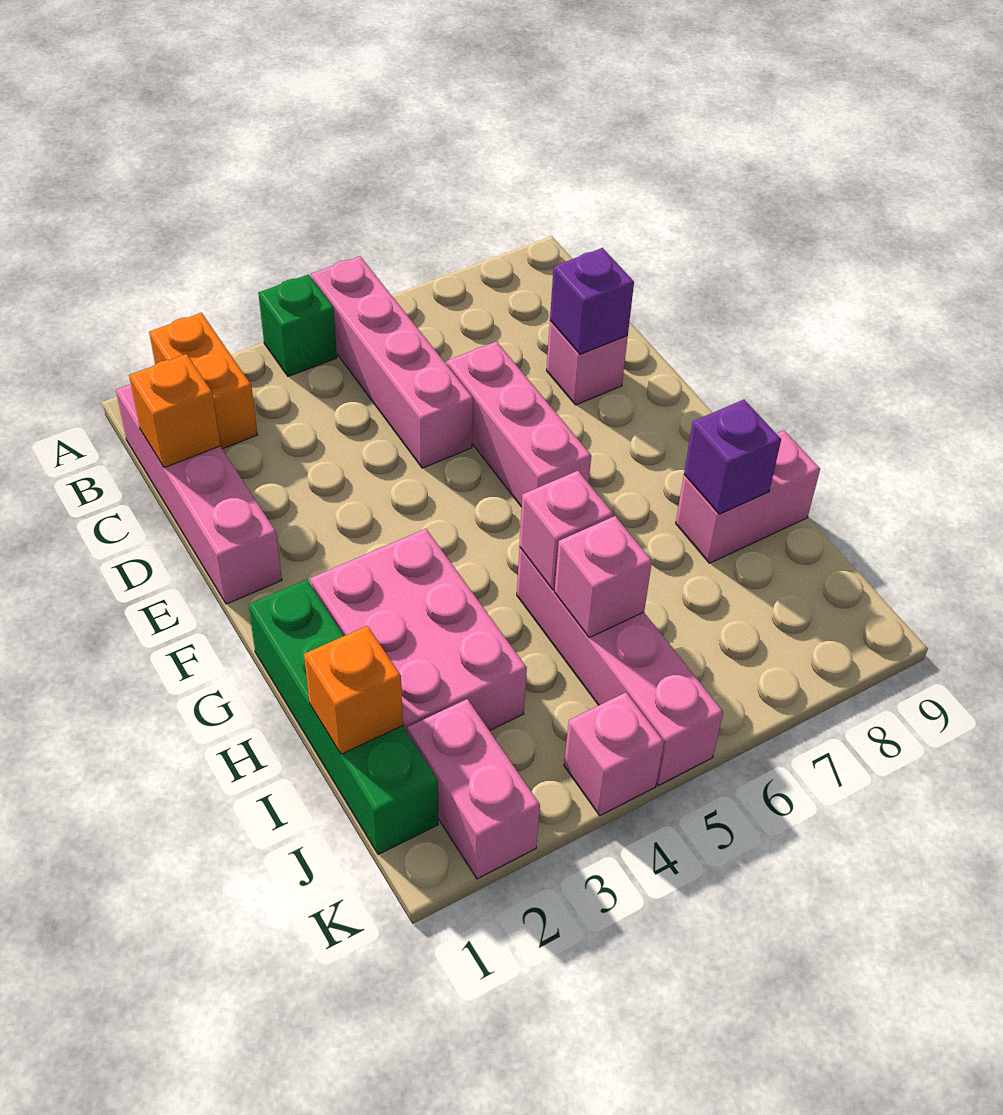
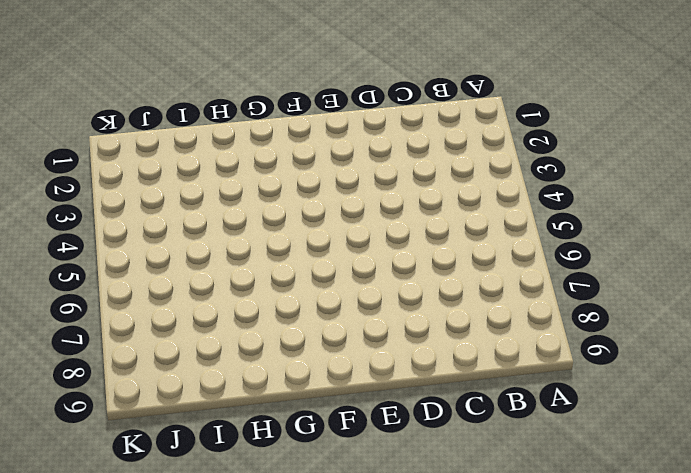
none -> orange brick A2:B2 level 1
none -> green brick A4 level 1
none -> pink brick A5:D5 level 1

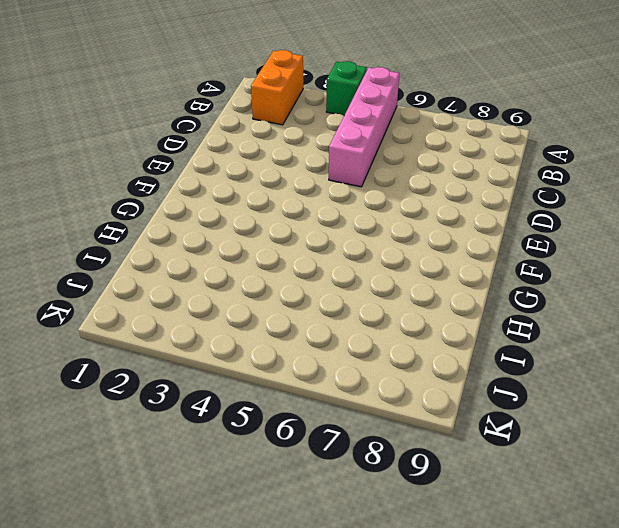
none -> pink brick B1:E1 level 1
none -> pink brick D6:F6 level 1
none -> pink brick D8 level 1

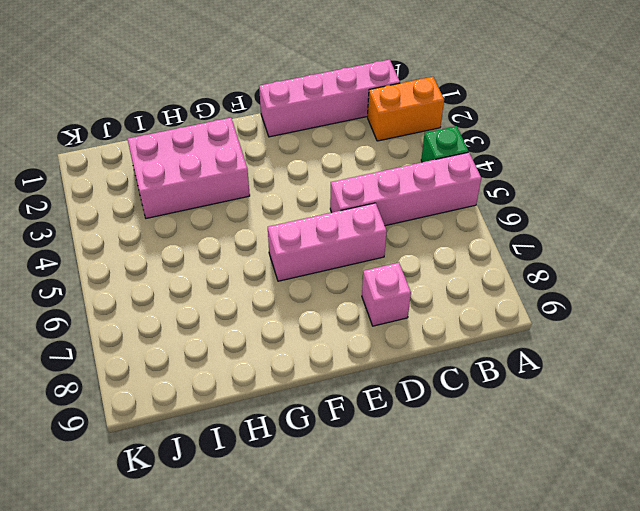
none -> green brick G1:J1 level 1
none -> pink brick H5:K5 level 1
none -> pink brick H8:H9 level 1

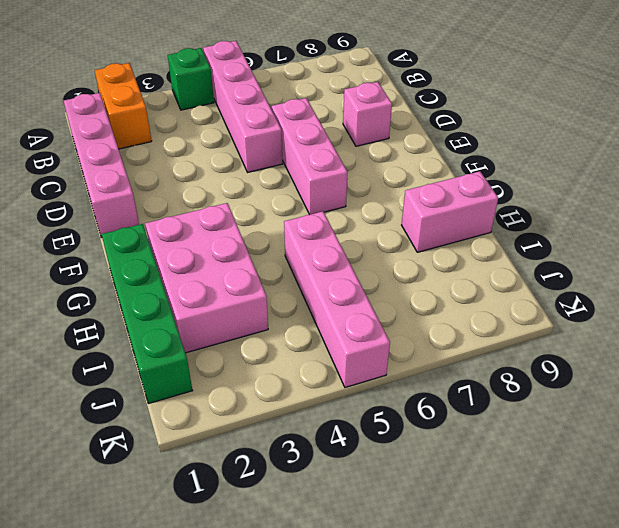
none -> pink brick J2:K2 level 1
none -> pink brick K4 level 1
none -> orange brick C1 level 2

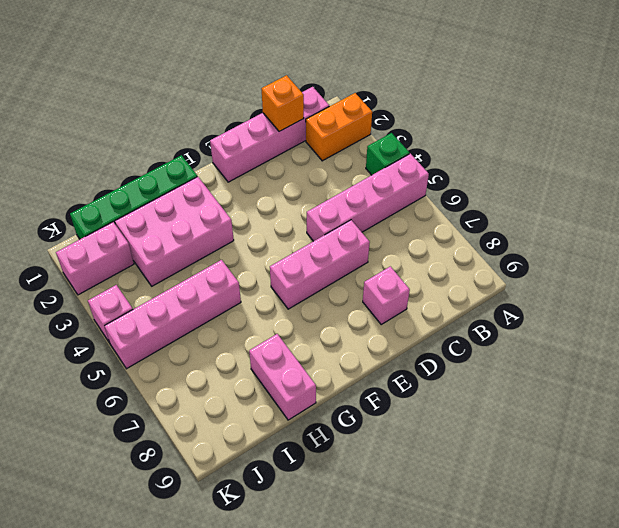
none -> purple brick D8 level 2
none -> pink brick H5 level 2
none -> purple brick H8 level 2

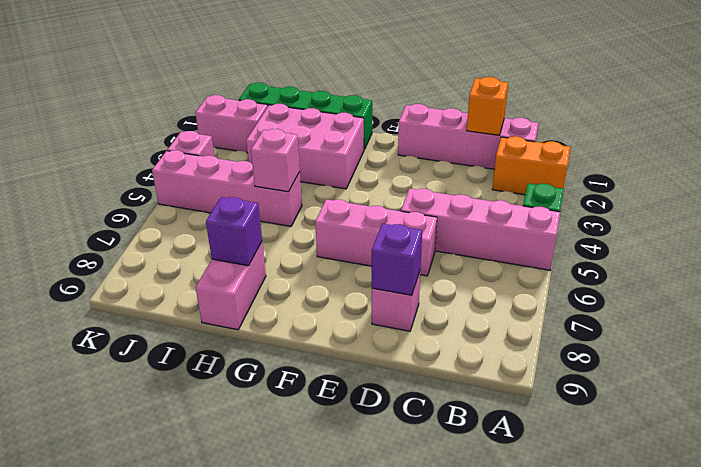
none -> orange brick I1 level 2
none -> pink brick I5 level 2

